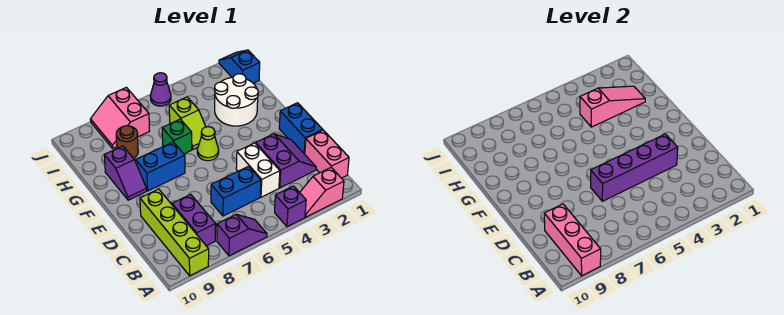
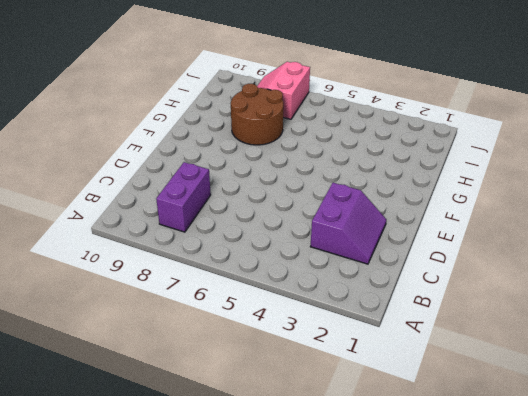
brown round brick G7:H8 level 1 -> brown round brick H8 level 1
none -> pink slope A2:A3 level 1 top 2
none -> purple brick A4 level 1
none -> purple slope A6:A7 level 1 top 7

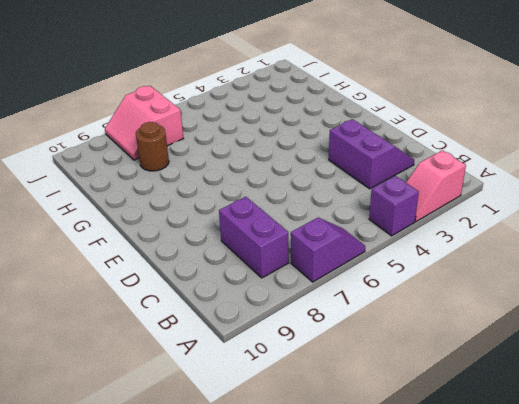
none -> lime brick A9:D9 level 1
none -> pink brick B1:C1 level 1
none -> white brick C4:D4 level 1

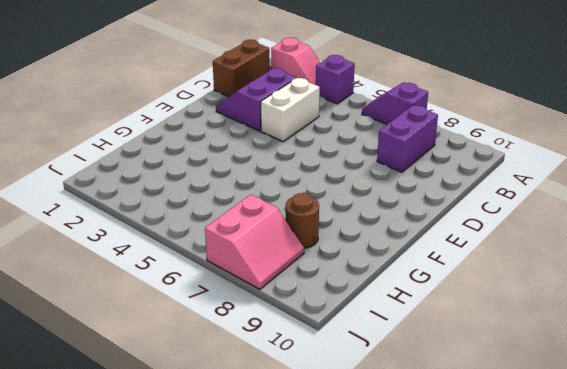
brown brick B1:C1 level 1 -> pink brick B1:C1 level 1
none -> lime brick A9:D9 level 1
none -> blue brick C5:C6 level 1
none -> blue brick D1:E1 level 1

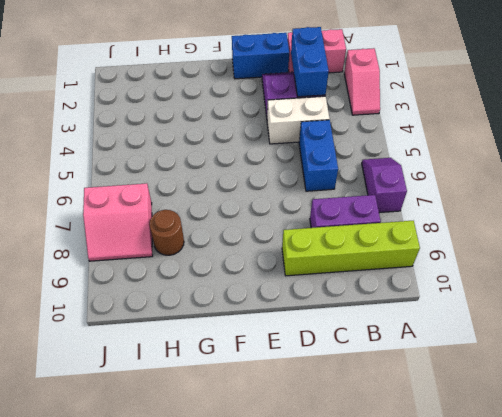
blue brick C2:C3 level 2 -> blue brick F7:F8 level 1
none -> purple brick A4 level 1
none -> lime cone F5 level 1
none -> purple slope F9:G9 level 1 top G

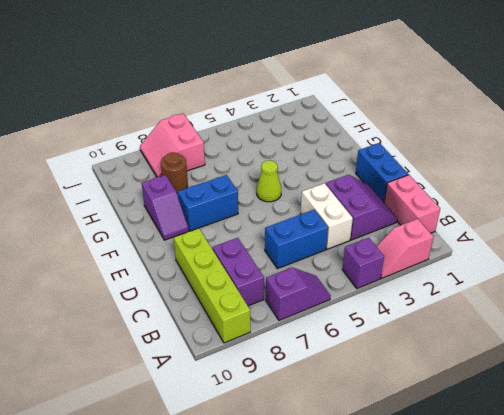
none -> white round brick G2:H3 level 1
none -> lime slope G5:H5 level 1 top H
none -> green brick G6 level 1

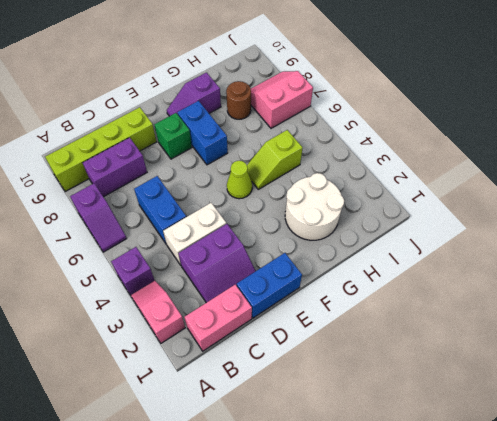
green brick E8 level 1 -> green brick G6 level 1
none -> blue slope I1:J1 level 1 top I
none -> purple cone J5 level 1
none -> pink brick A9:C9 level 2

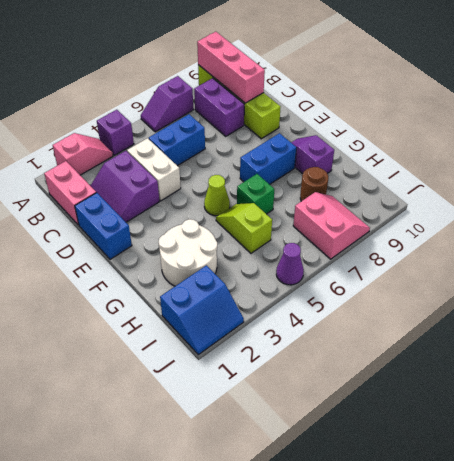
blue slope I1:J2 level 1 top I -> blue slope I1:J1 level 1 top I
none -> purple brick D3:D6 level 2
none -> pink slope H2:H4 level 2 top 4

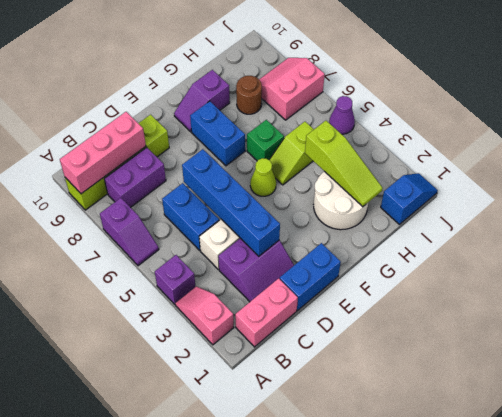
blue brick D3:D6 level 2 -> purple brick D3:D6 level 2
lime slope H2:H4 level 2 top 4 -> pink slope H2:H4 level 2 top 4

